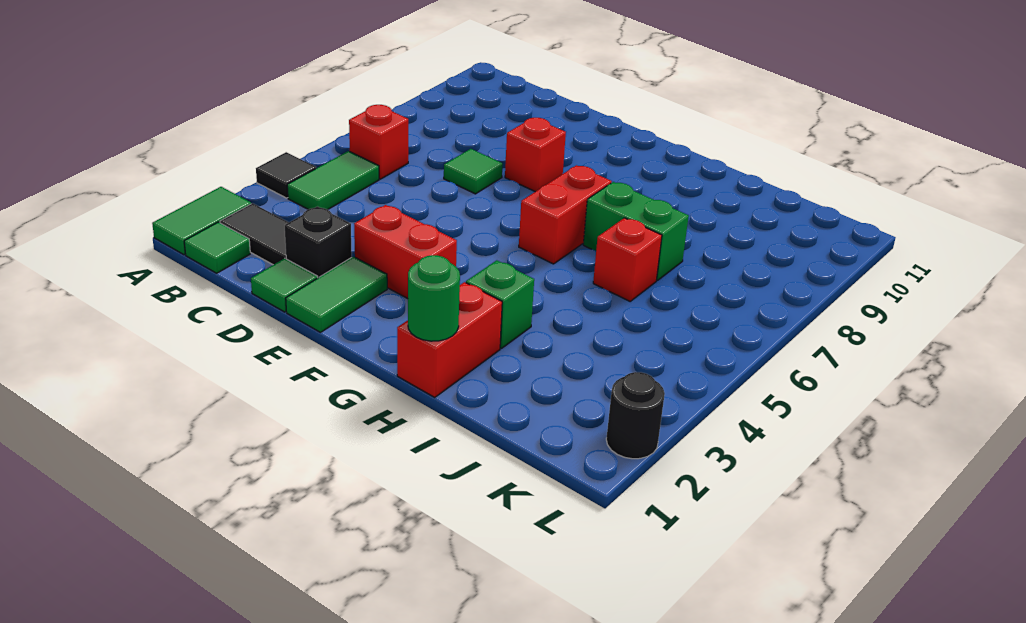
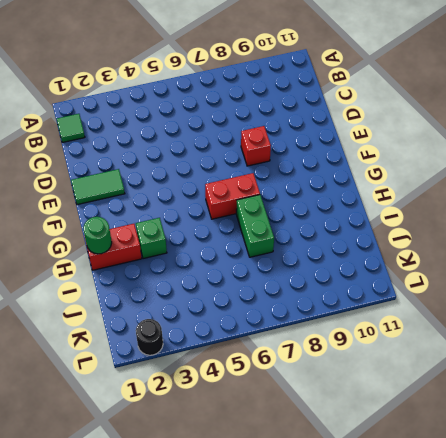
none -> green tile A1:A2 level 1
none -> black tile A4 level 1
none -> black tile B2:C2 level 1

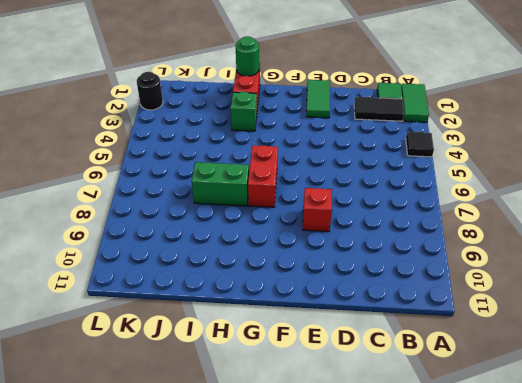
none -> green tile B4:B5 level 1
none -> red brick B6 level 1
none -> green tile D1 level 1

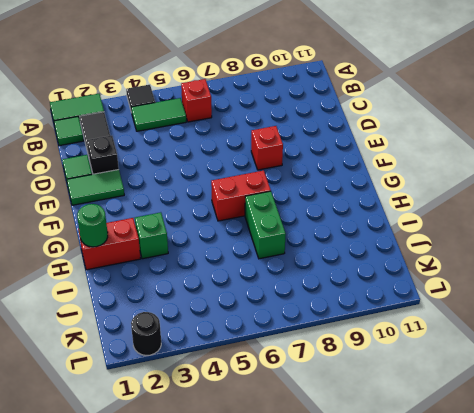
none -> green tile D7 level 1
none -> red brick E3:F3 level 1
none -> red brick I6 level 1

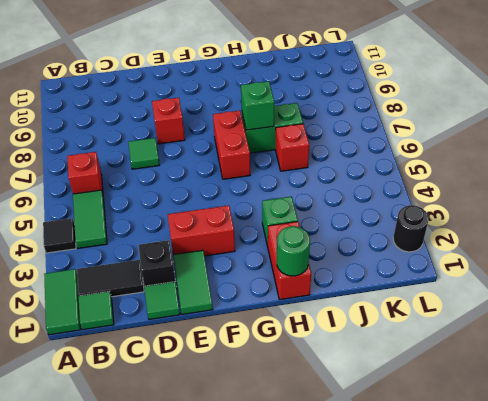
green brick H7 level 2 -> none

